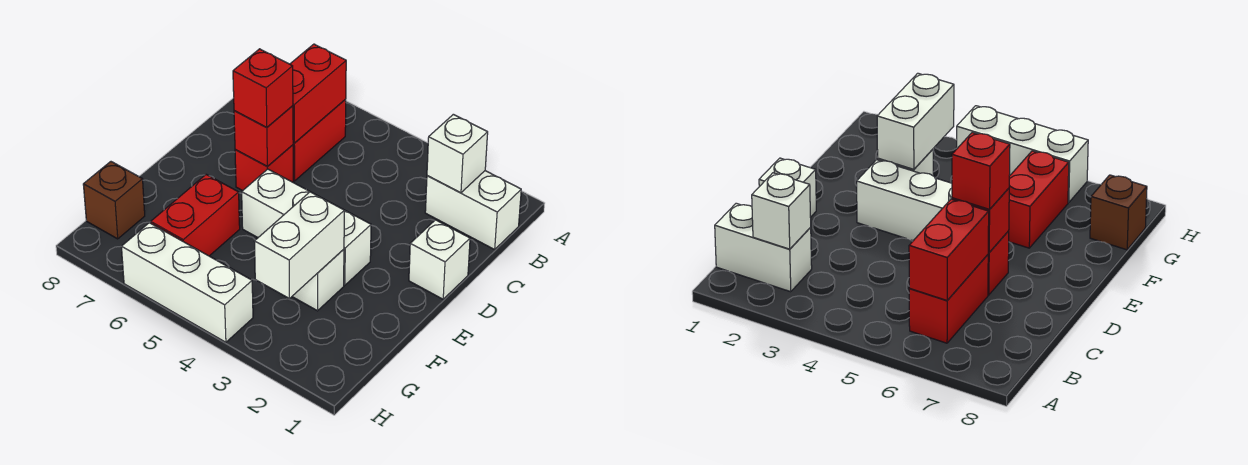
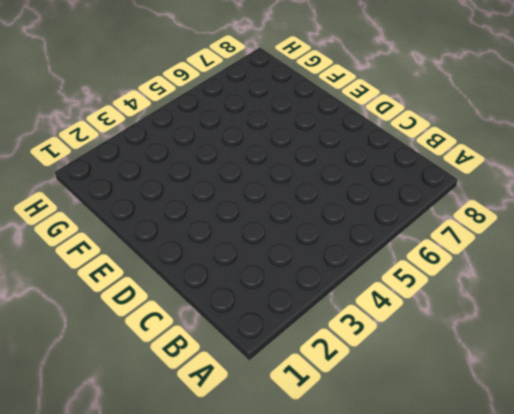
none -> white brick B1:B2 level 1
none -> red brick B6:C6 level 1
none -> white brick D1 level 1

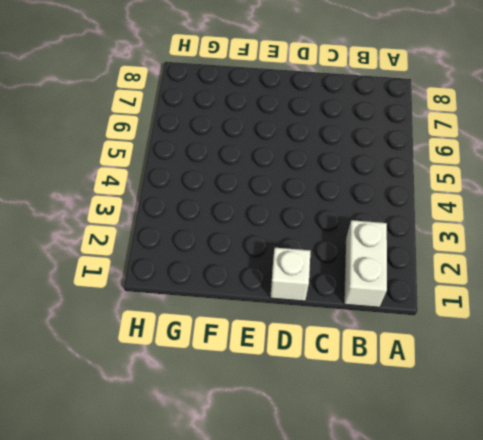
none -> red brick B6:C6 level 1
none -> red brick D6 level 1
none -> white brick E3:E5 level 1

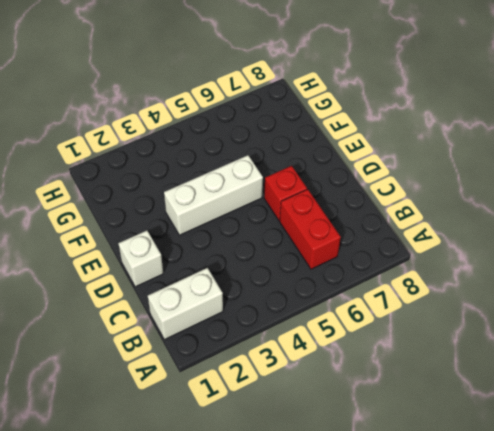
none -> white brick F3 level 1
none -> red brick F6:G6 level 1
none -> brown brick G8 level 1

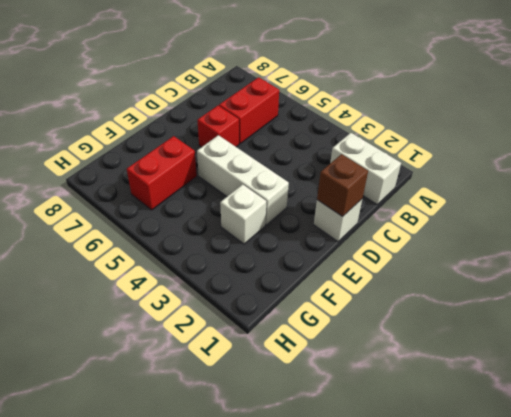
brown brick D1 level 2 -> brown brick G8 level 1
none -> white brick H4:H6 level 1
none -> white brick B2 level 2
none -> red brick B6:C6 level 2

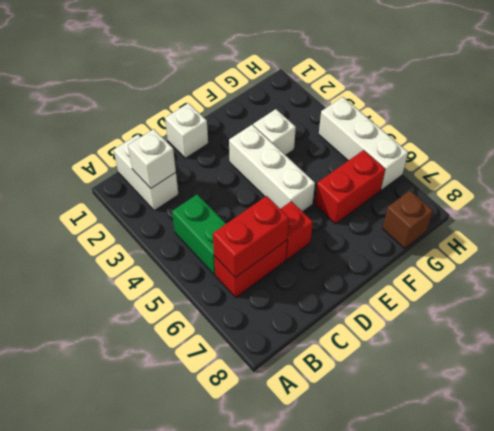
green brick B4:B5 level 1 -> none
none -> red brick D6 level 2
none -> white brick F3:G3 level 2
none -> red brick D6 level 3

